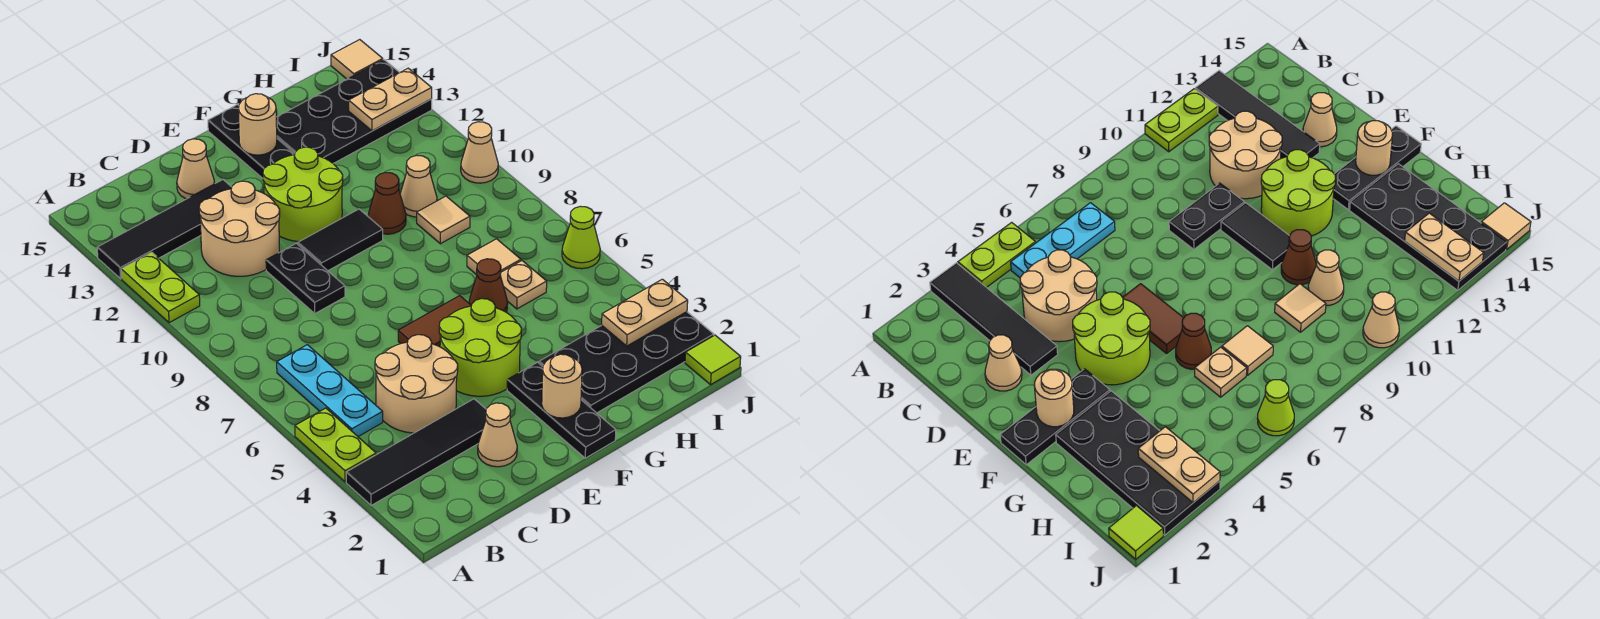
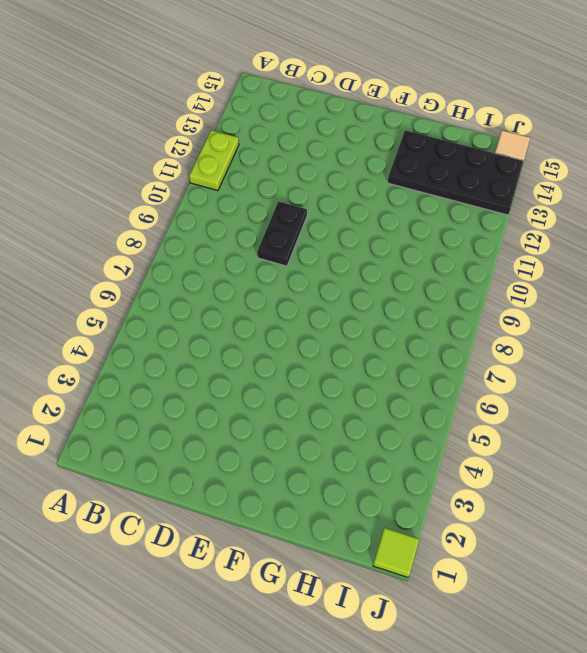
none -> black tile A3:D3 level 1
none -> lime plate A4:A5 level 1
none -> black tile A13:D13 level 1
none -> cyan plate B5:B7 level 1

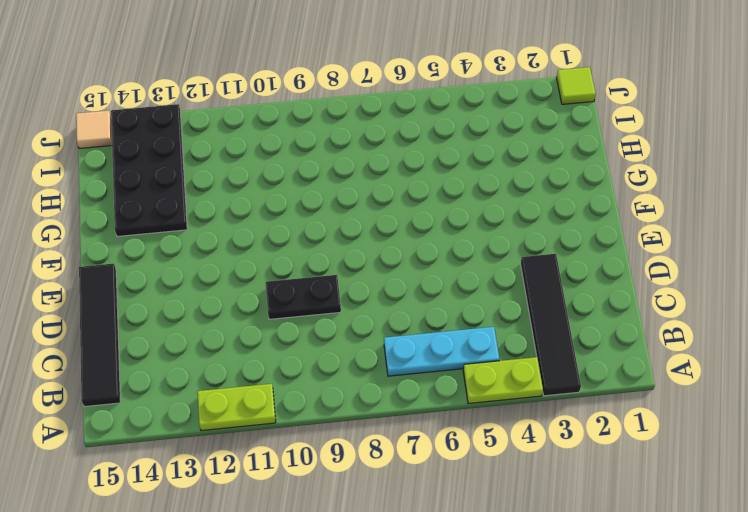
black tile B15:E15 level 1 -> black tile A13:D13 level 1
none -> tan round brick C4:D5 level 1
none -> tan round brick C11:D12 level 1
none -> tan cone D2 level 1
none -> tan cone D14 level 1

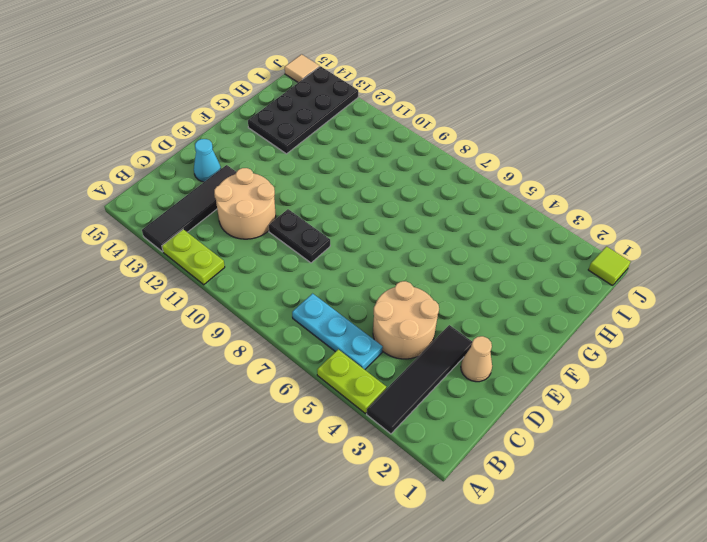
cyan cone D14 level 1 -> tan cone D14 level 1
none -> lime round brick E4:F5 level 1
none -> brown tile E6:F6 level 1
none -> black tile E10:F10 level 1
none -> lime round brick E11:F12 level 1

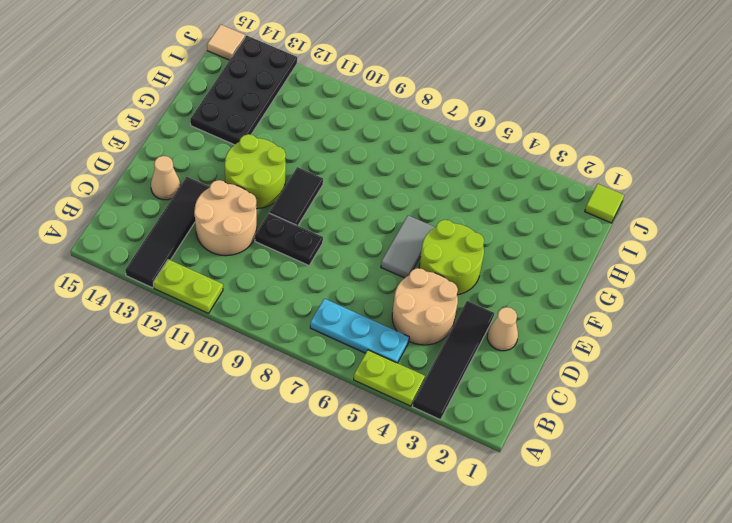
grey tile E6:F6 level 1 -> brown tile E6:F6 level 1
none -> black plate F1:F3 level 1
none -> black plate F13:F15 level 1
none -> black plate G2:J3 level 1
none -> brown cone G6 level 1

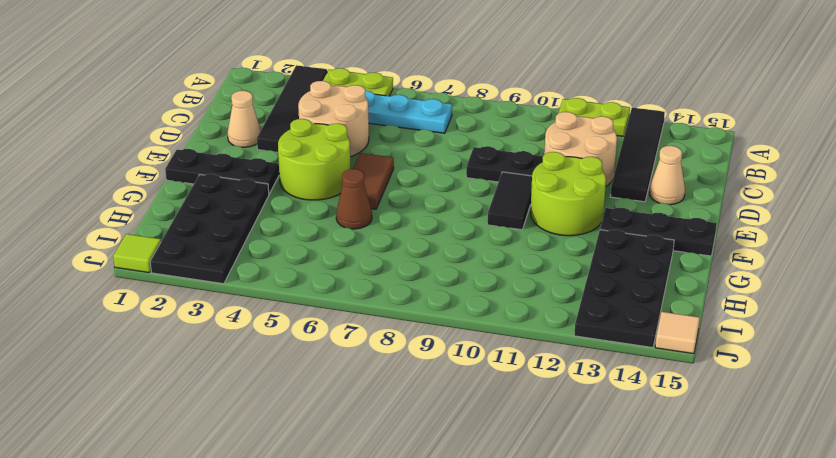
none -> brown cone G10 level 1
none -> tan plate H6 level 1
none -> tan tile H7 level 1
none -> tan tile H9 level 1

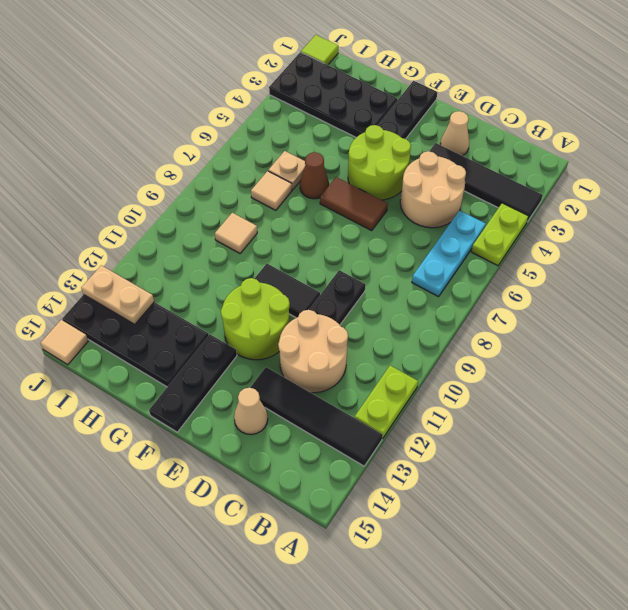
none -> brown cone G10 level 1
none -> tan cone H10 level 1
none -> lime cone J6 level 1
none -> tan cone J10 level 1

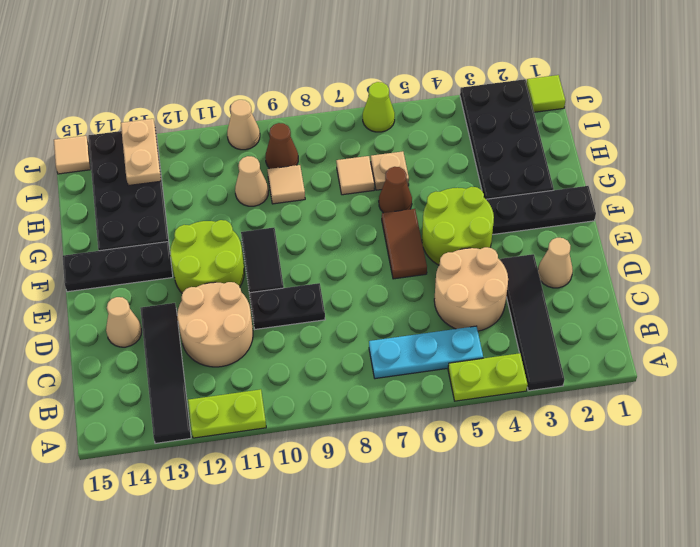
brown cone I9 level 1 -> brown cone G10 level 1
none -> tan round brick F2 level 2
none -> tan round brick F14 level 2
none -> tan plate I3:J3 level 2

